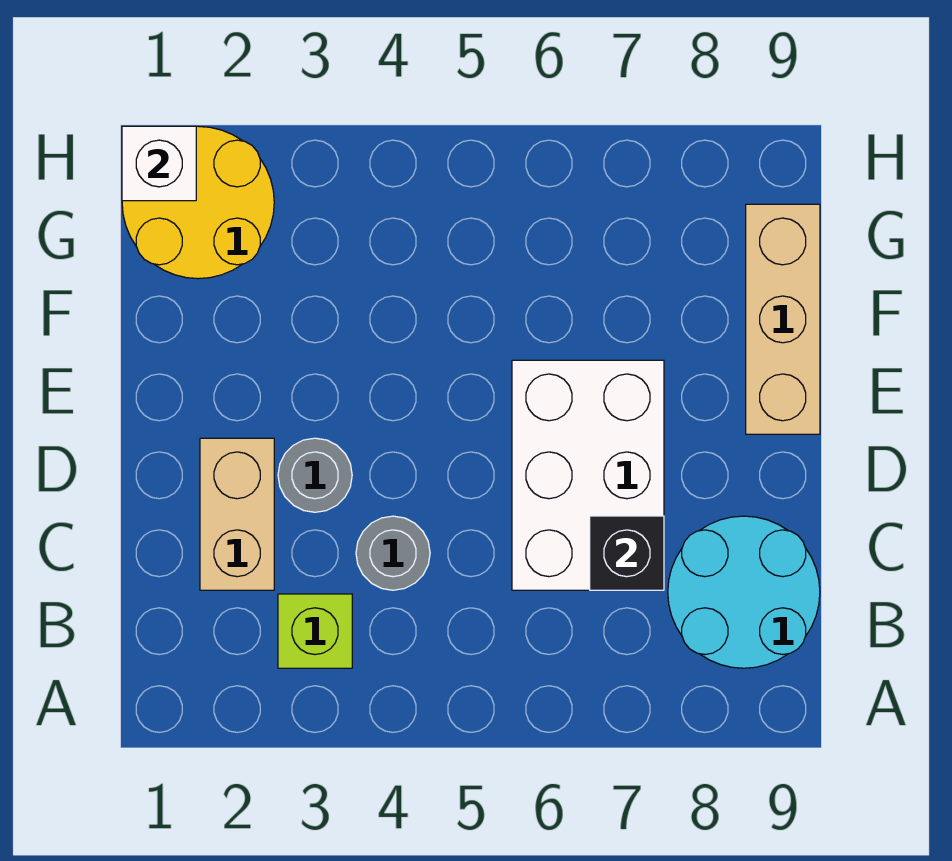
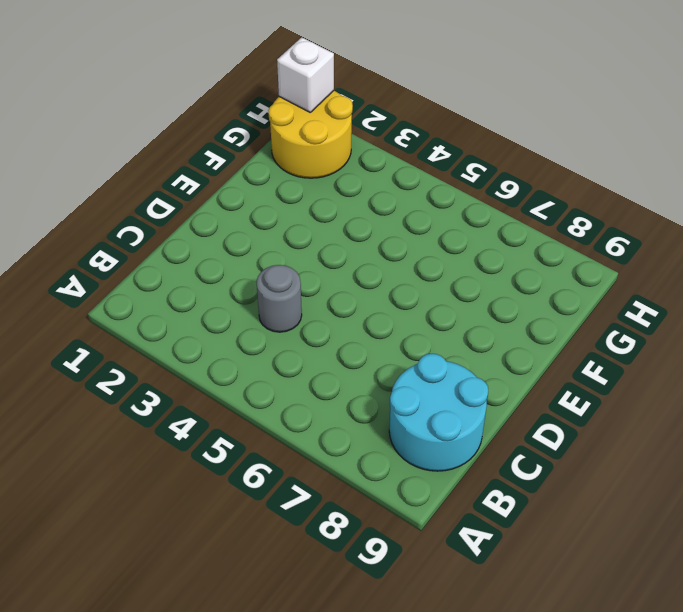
none -> lime brick B3 level 1
none -> tan brick C2:D2 level 1

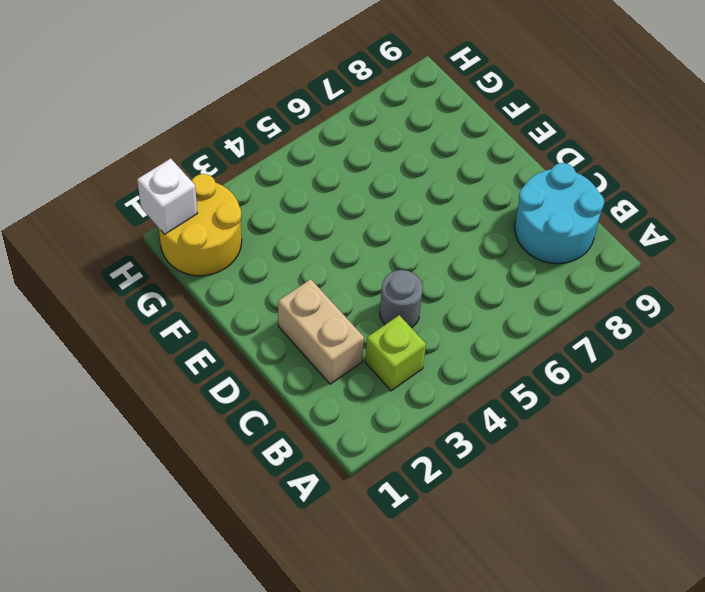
none -> white brick C6:E7 level 1
none -> grey round brick D3 level 1

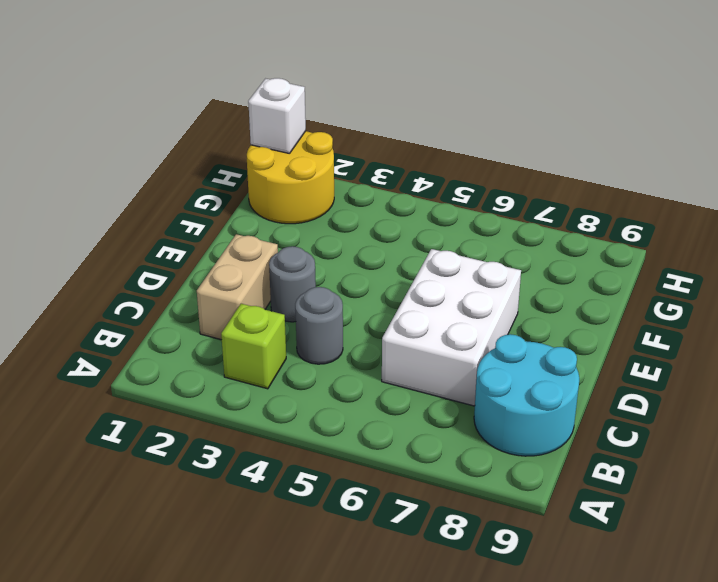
none -> tan brick E9:G9 level 1
none -> black brick C7 level 2

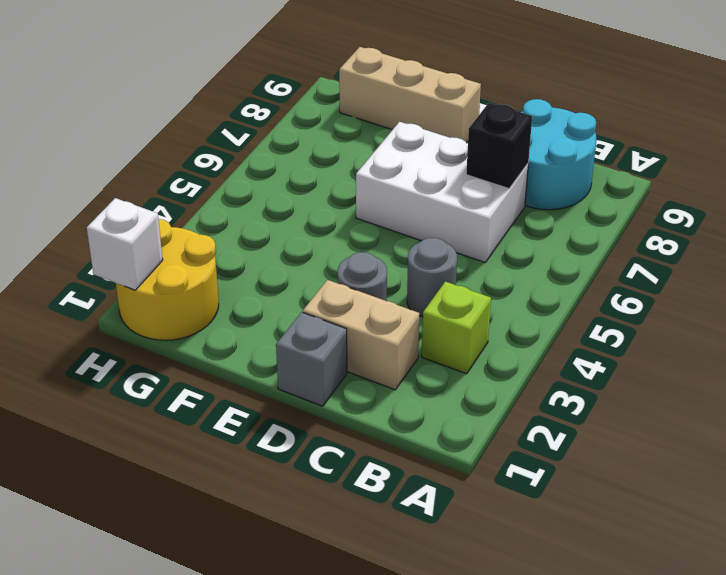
grey brick D1 level 1 -> none

